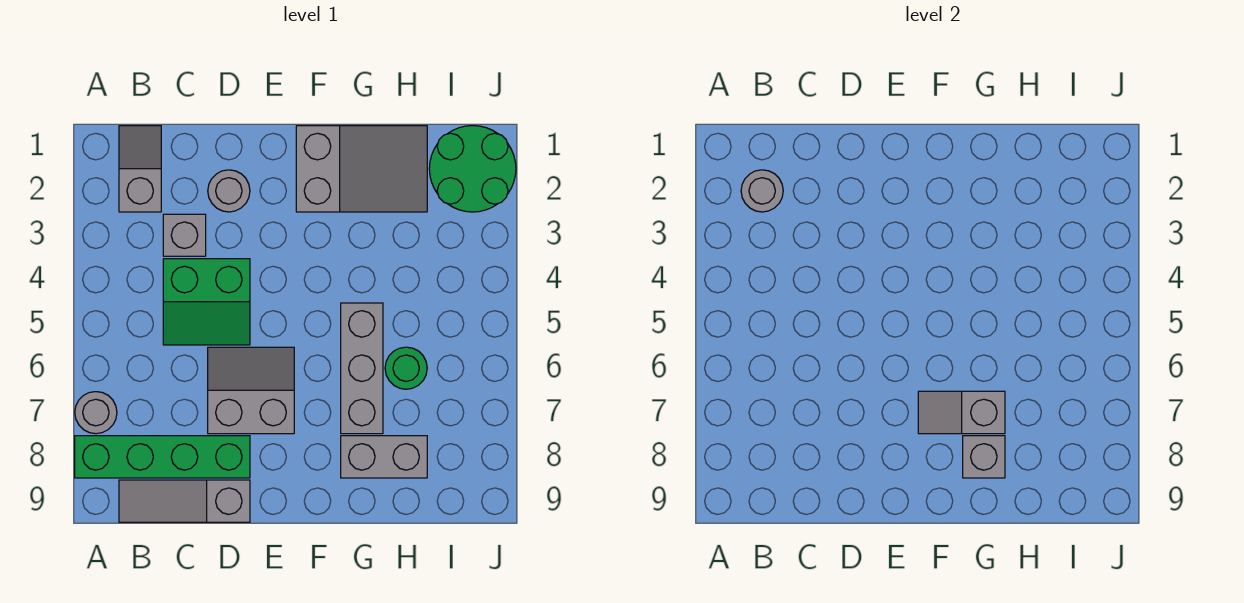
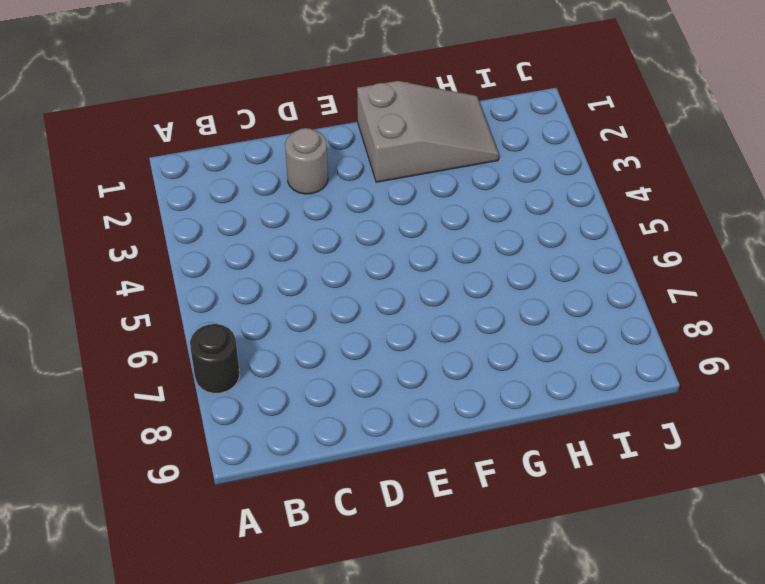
black round brick A7 level 1 -> grey round brick A7 level 1
none -> green brick A8:D8 level 1
none -> grey slope B1:B2 level 1 top 2
none -> grey slope B9:D9 level 1 top D

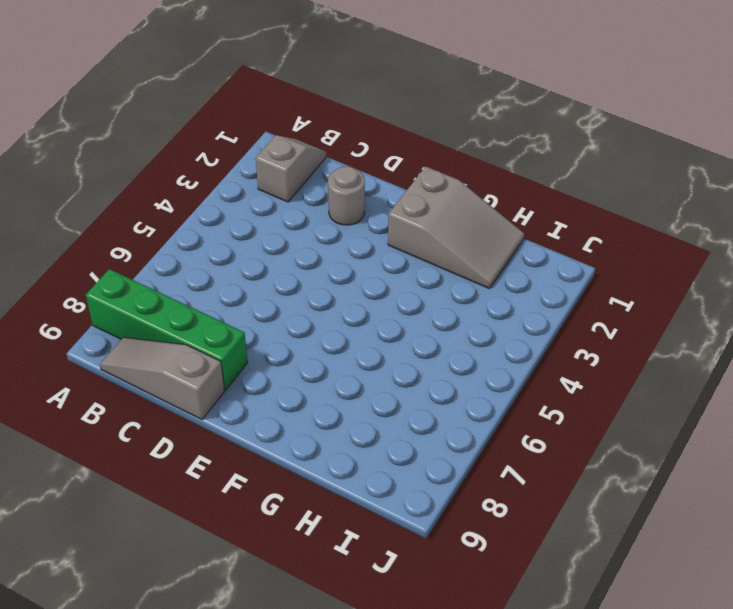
none -> grey round brick A7 level 1
none -> grey brick C3 level 1
none -> green slope C4:D5 level 1 top 4

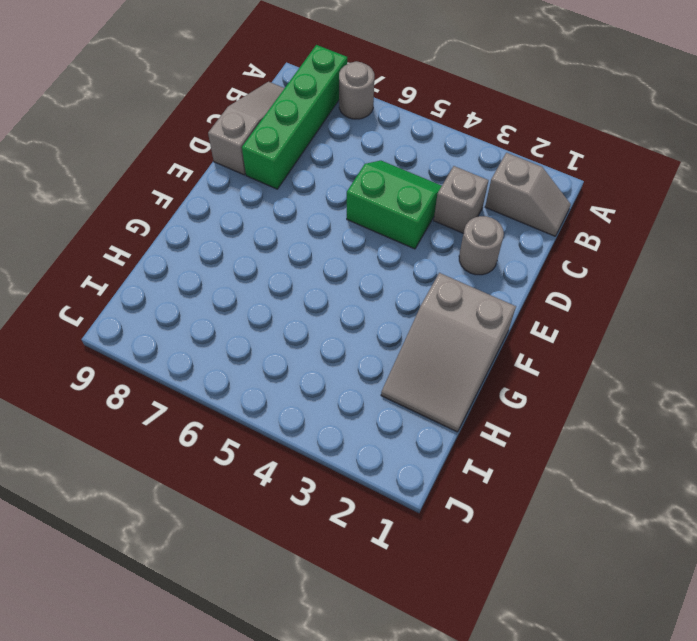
green slope C4:D5 level 1 top D -> green slope C4:D5 level 1 top 4
none -> grey slope D6:E7 level 1 top 7
none -> grey brick G5:G7 level 1
none -> grey brick G8:H8 level 1

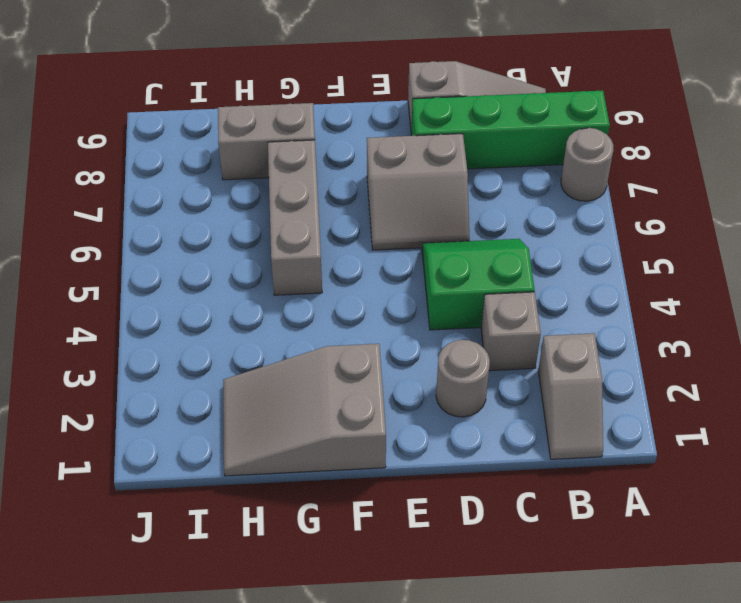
none -> green round brick H6 level 1
none -> green round brick I1:J2 level 1
none -> grey round brick B2 level 2

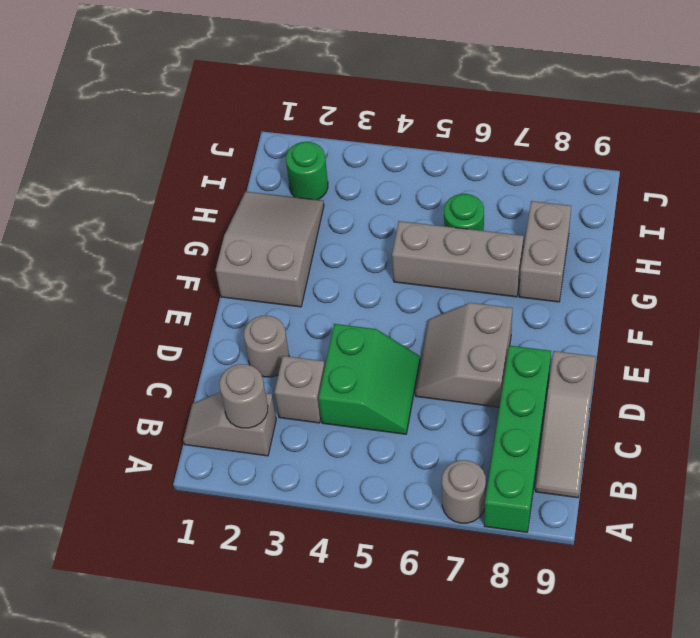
green round brick I2 level 1 -> green round brick I1:J2 level 1
none -> grey slope F7:G7 level 2 top G
none -> grey brick G8 level 2

